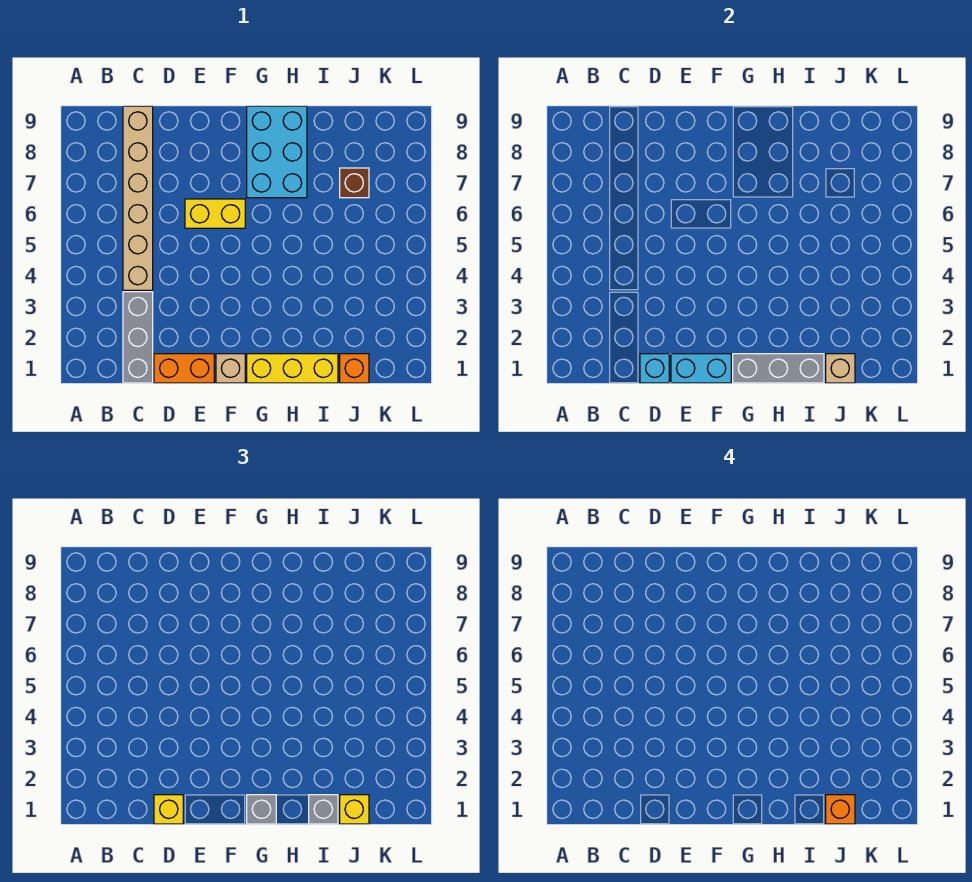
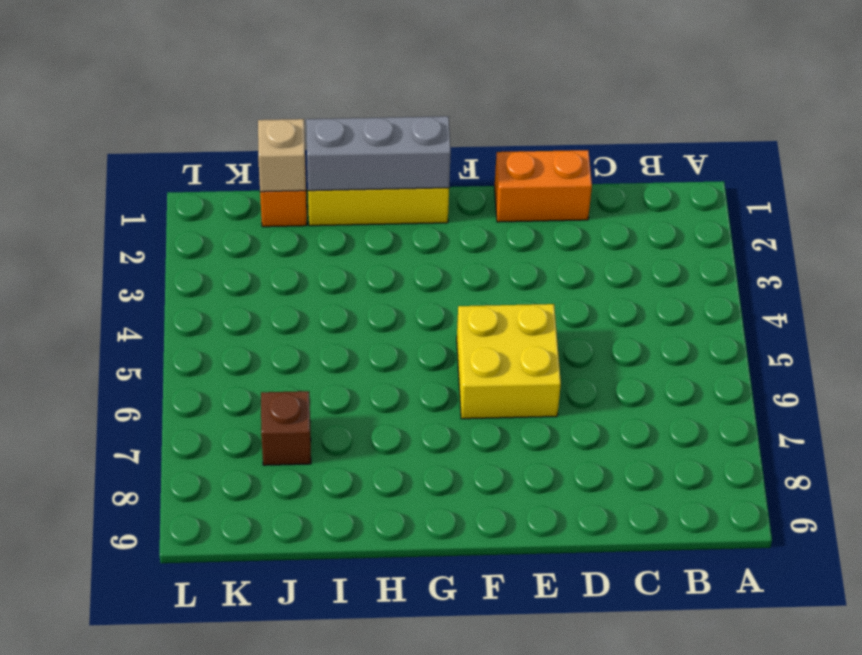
yellow brick E5:F6 level 1 -> yellow brick E6:F6 level 1
none -> grey brick C1:C3 level 1
none -> tan brick C4:C9 level 1
none -> tan brick F1 level 1

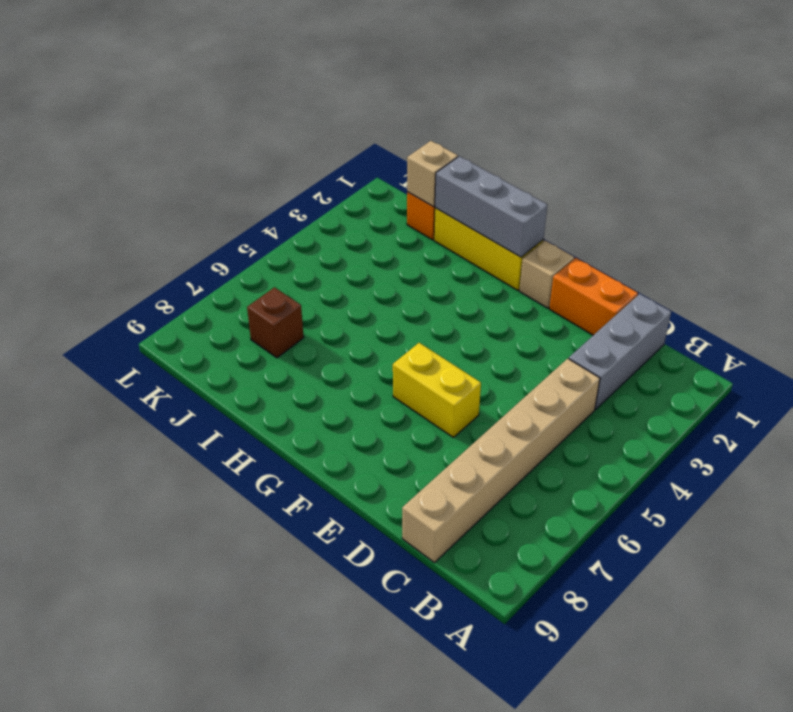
none -> cyan brick G7:H9 level 1
none -> cyan brick D1 level 2
none -> cyan brick E1:F1 level 2

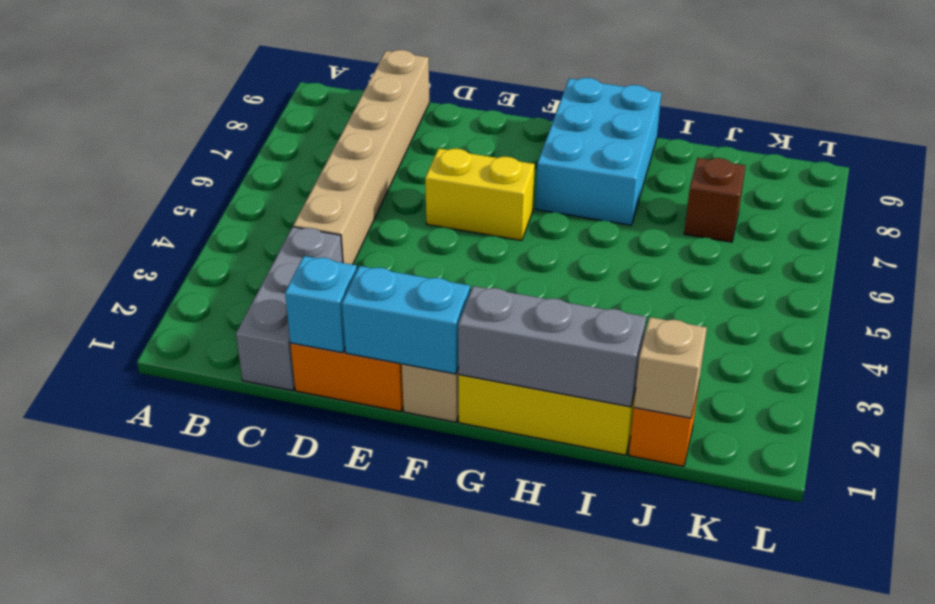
none -> yellow brick D1 level 3
none -> grey brick G1 level 3
none -> grey brick I1 level 3

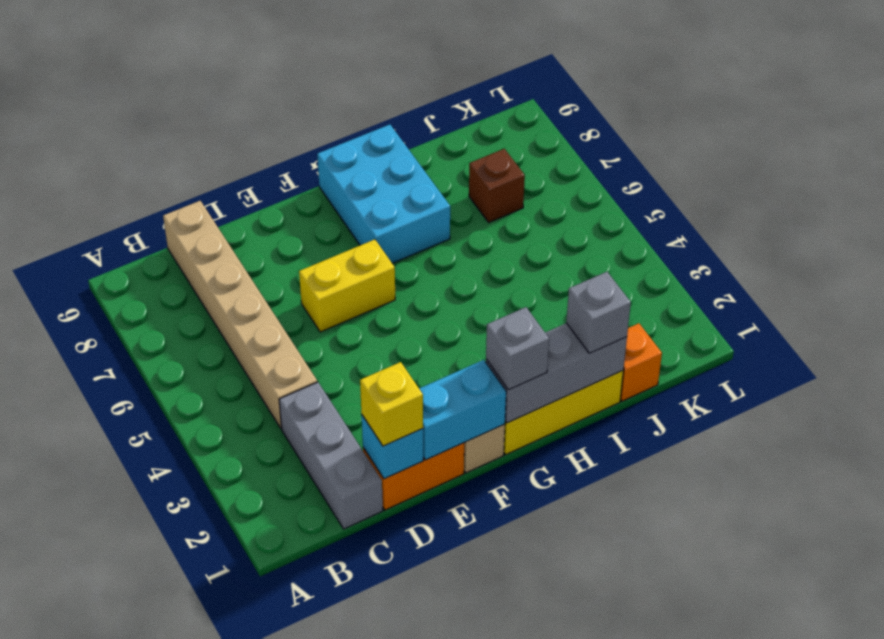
none -> tan brick J1 level 2
none -> yellow brick J1 level 3
none -> orange brick J1 level 4

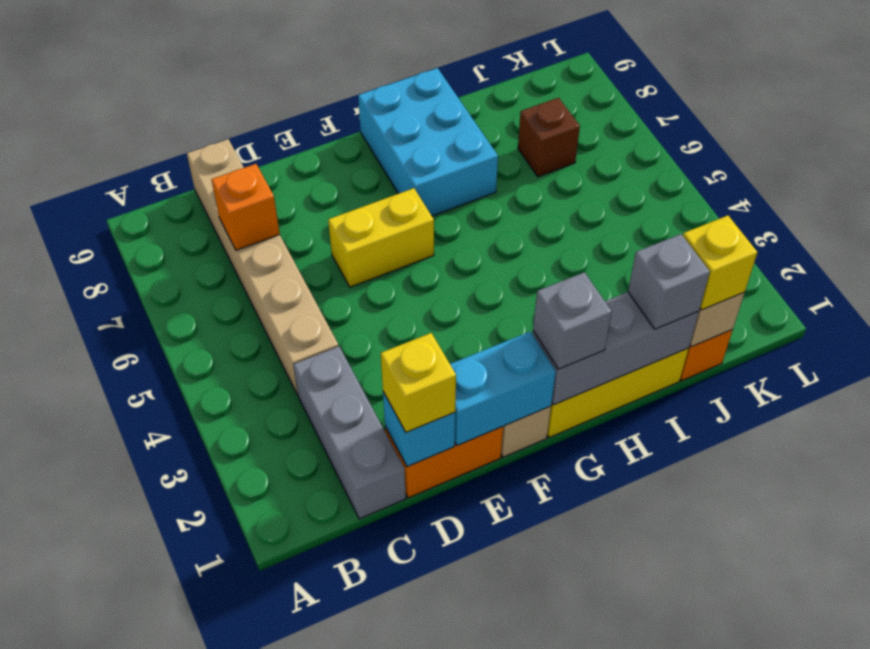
orange brick C7 level 2 -> orange brick J1 level 4

